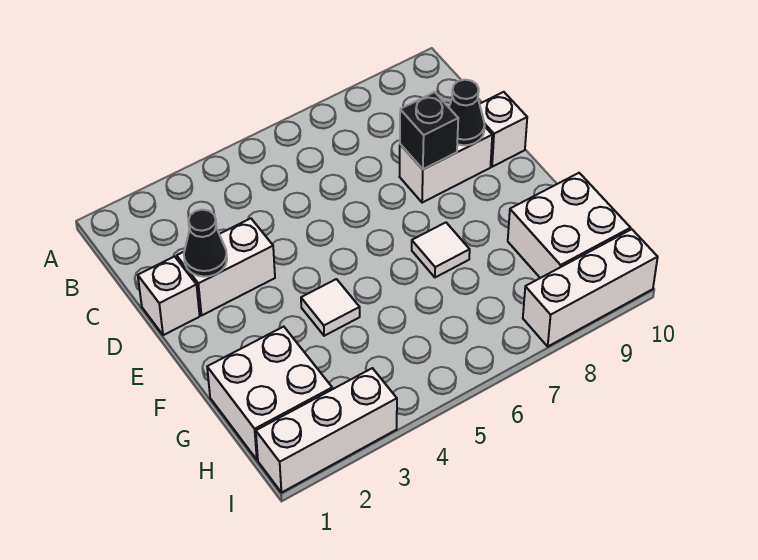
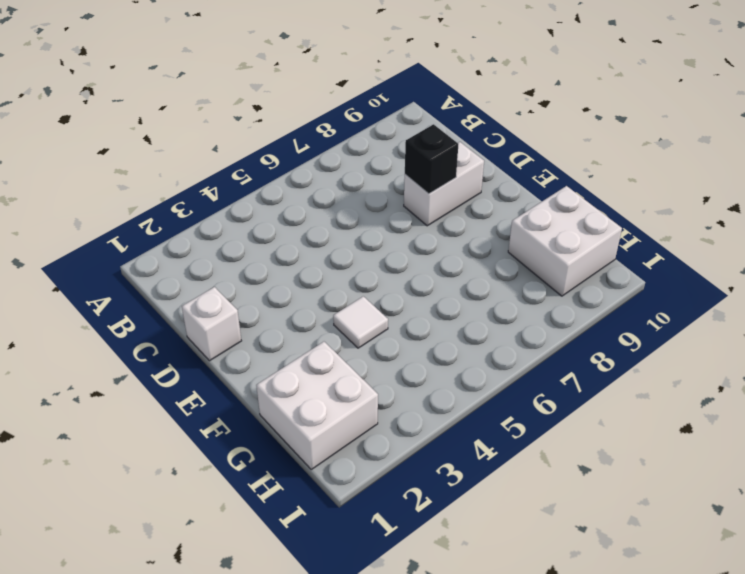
none -> white brick D2:D3 level 1
none -> white brick D10 level 1
none -> white tile F7 level 1

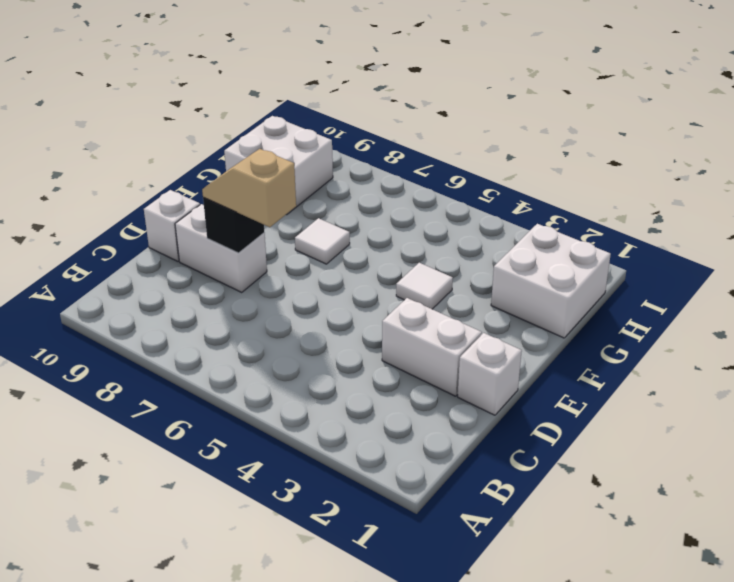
tan slope D7:D8 level 3 top 7 -> none
none -> white brick I1:I3 level 1
none -> white brick I8:I10 level 1
none -> black cone D2 level 2

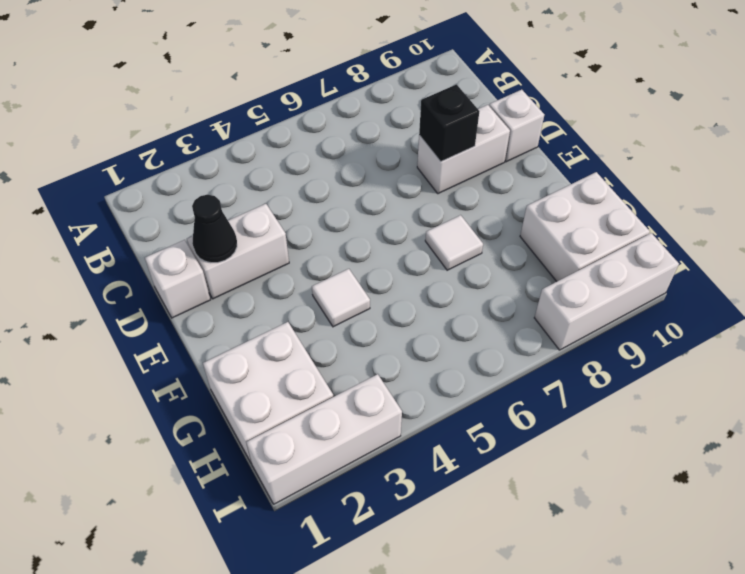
none -> black cone D9 level 2

